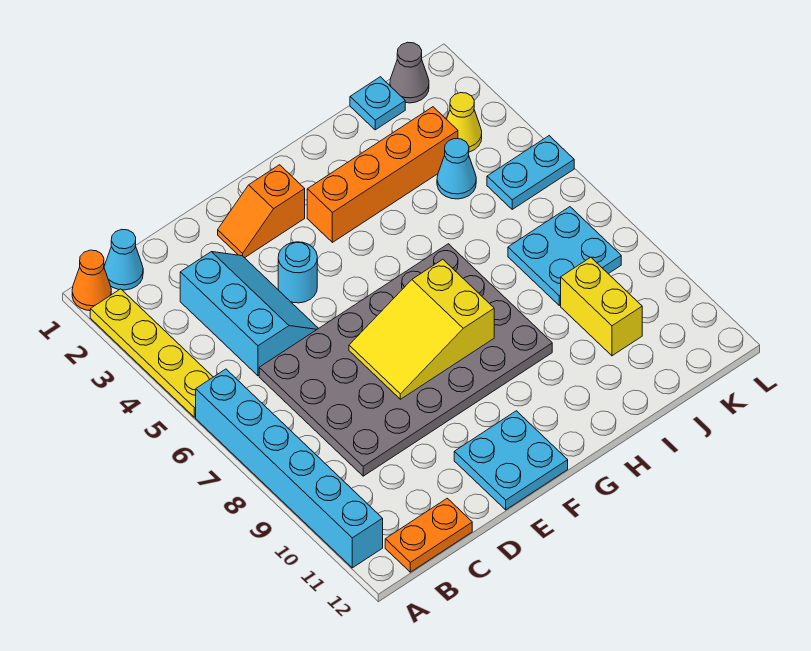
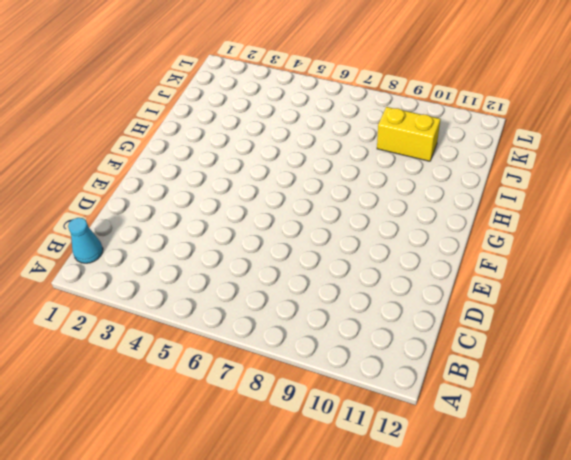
none -> orange cone A1 level 1
none -> yellow plate A2:A5 level 1
none -> cyan brick A6:A11 level 1

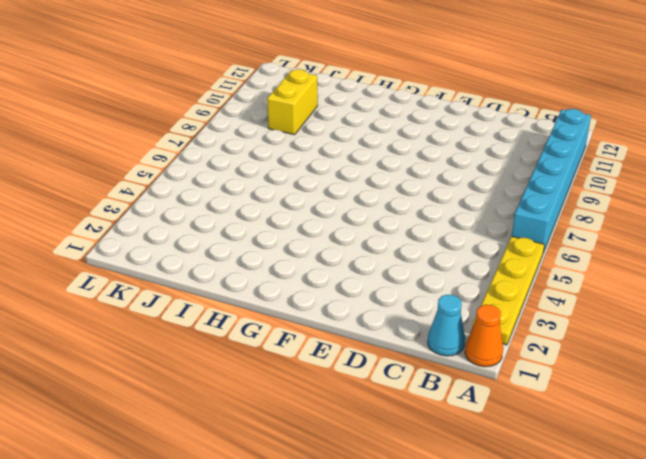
none -> orange plate B12:C12 level 1
none -> cyan slope C3:D5 level 1 top C
none -> grey plate C6:H9 level 1

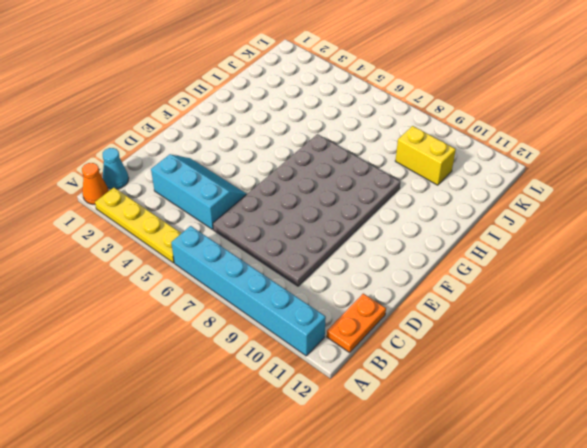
none -> orange slope E2:F2 level 1 top F
none -> cyan round brick E4 level 1
none -> cyan plate E11:F12 level 1

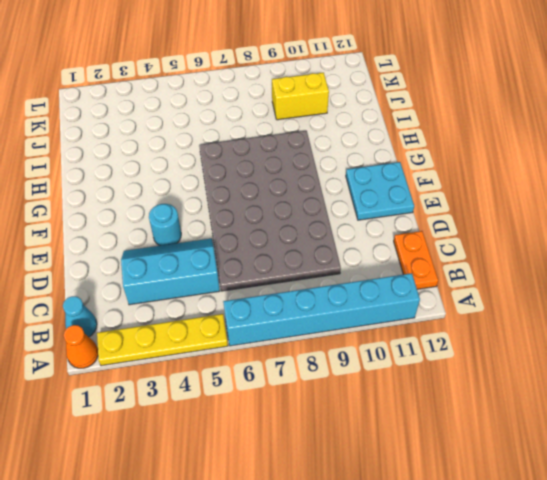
none -> orange slope E2:F2 level 1 top F
none -> orange brick G3:J3 level 1
none -> cyan plate J1 level 1

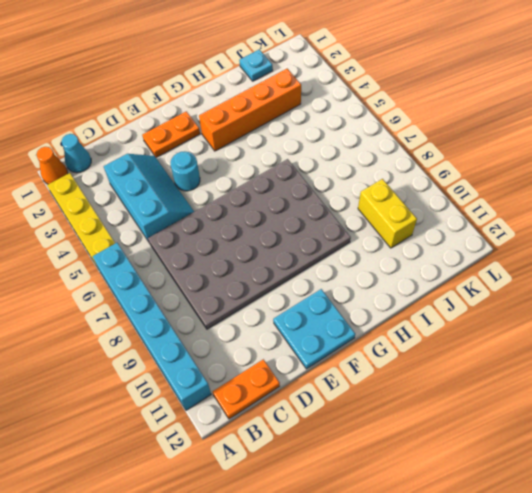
orange plate E2:F2 level 1 -> orange slope E2:F2 level 1 top F
none -> cyan cone J4 level 1
none -> cyan plate J7:K8 level 1
none -> grey cone K1 level 1

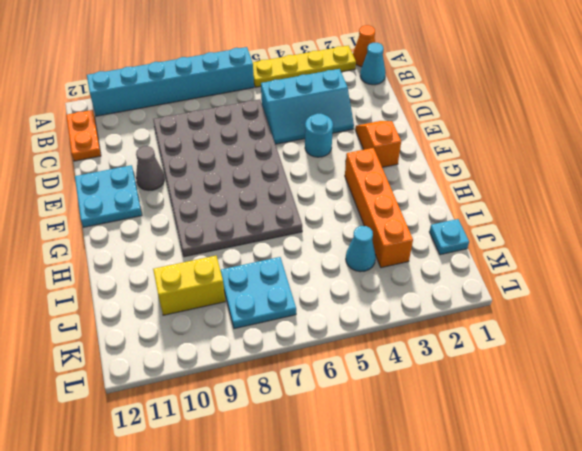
grey cone E10 level 1 -> grey cone K1 level 1
none -> yellow cone K3 level 1
none -> cyan plate K5:L5 level 1
none -> yellow slope E7:G8 level 2 top G

